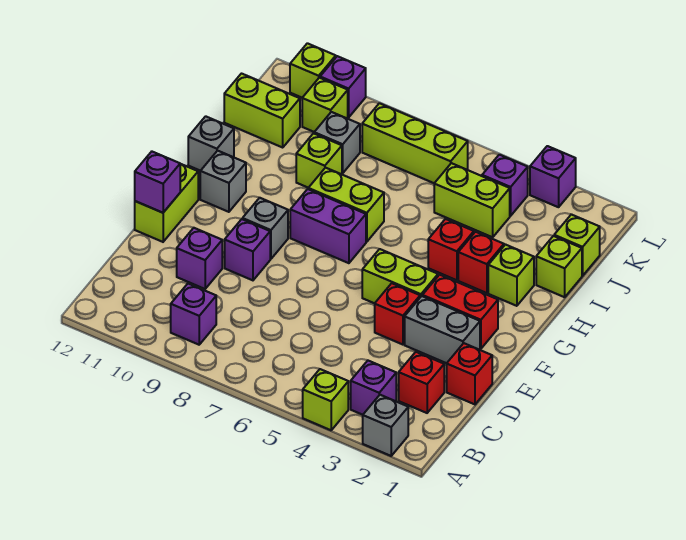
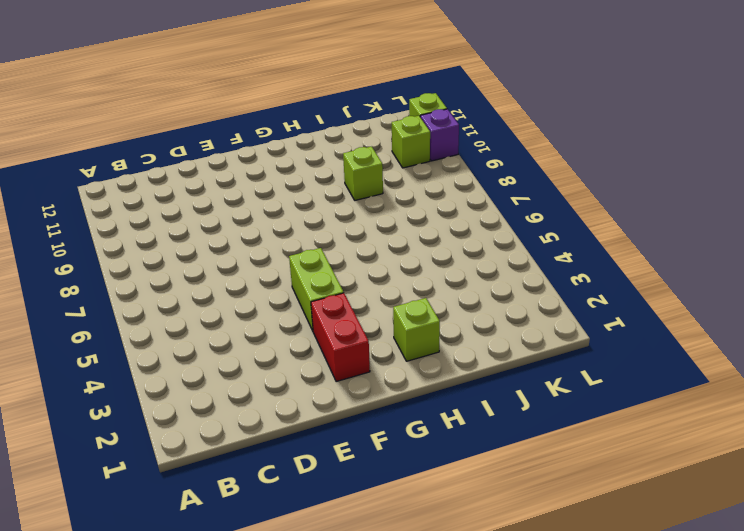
none -> grey brick A2 level 1
none -> lime brick A4 level 1
none -> purple brick B3 level 1
none -> purple brick B9 level 1

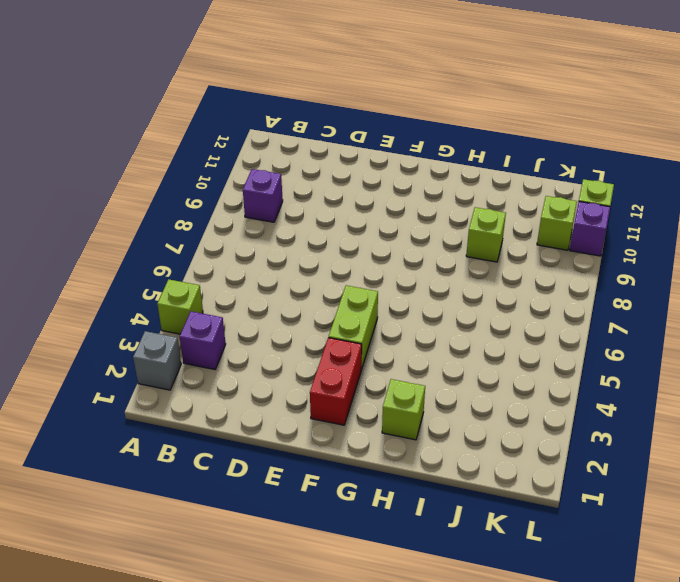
none -> red brick C2 level 1
none -> red brick D1 level 1
none -> purple brick D10 level 1
none -> grey brick E2:E3 level 1

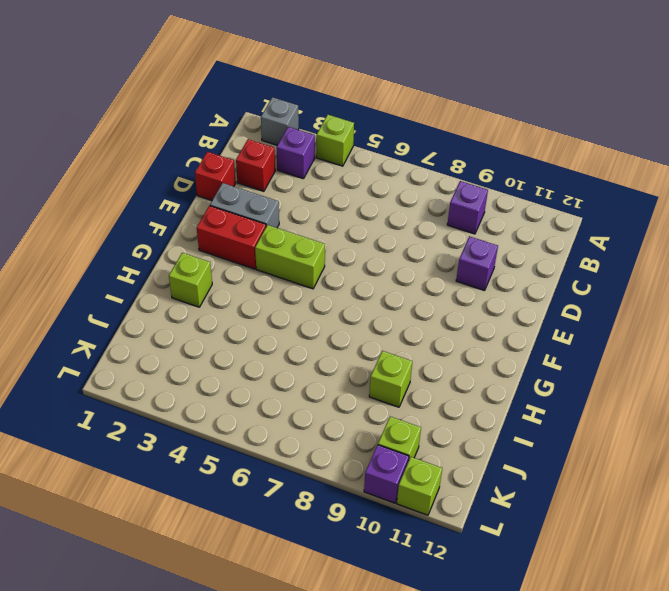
none -> red brick E4 level 1
none -> purple brick E9 level 1
none -> lime brick E12:F12 level 1
none -> grey brick F9 level 1

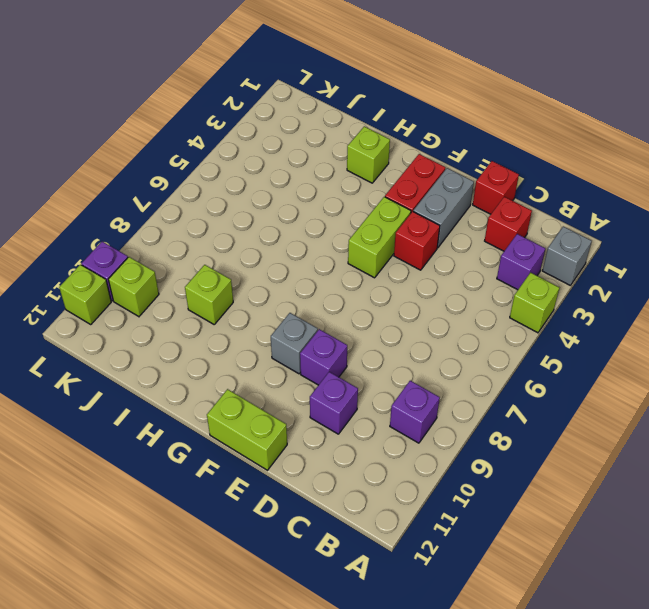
none -> purple brick G7:G8 level 1
none -> grey brick G11 level 1
none -> red brick H3 level 1
none -> red brick H4 level 1

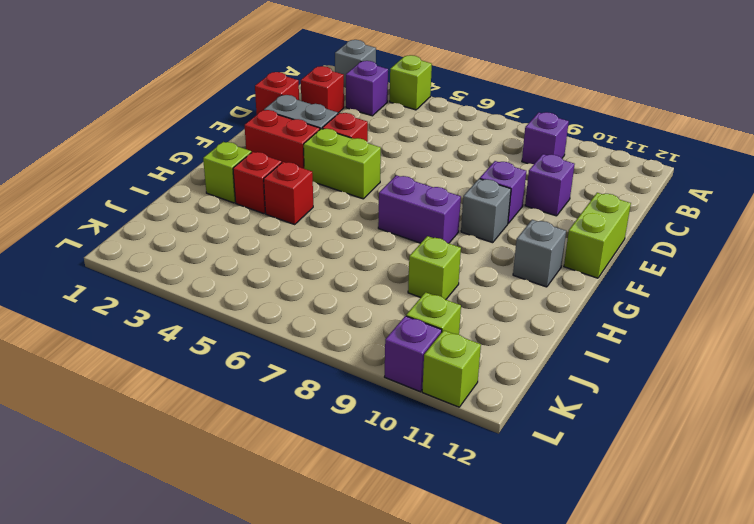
none -> lime brick H7:H8 level 1
none -> grey brick H12 level 1
none -> lime brick I1 level 1
none -> lime brick J1 level 1

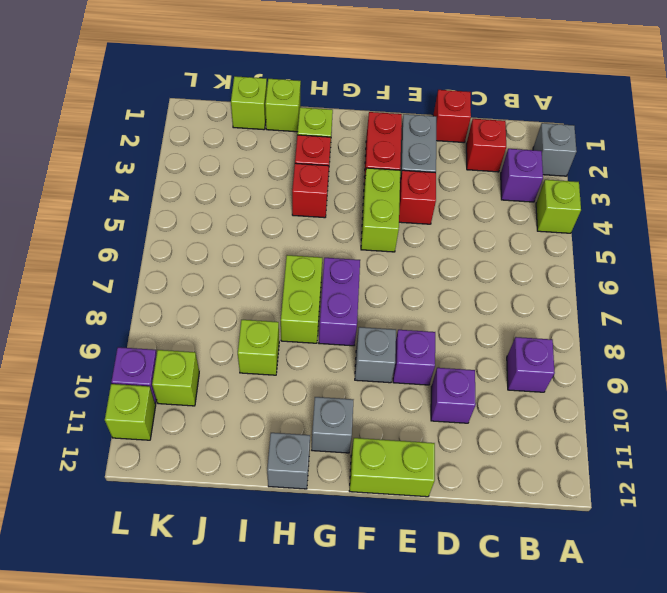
none -> lime brick J4:J5 level 1
none -> grey brick J9 level 1
none -> lime brick J11:J12 level 1
none -> purple brick K4 level 1

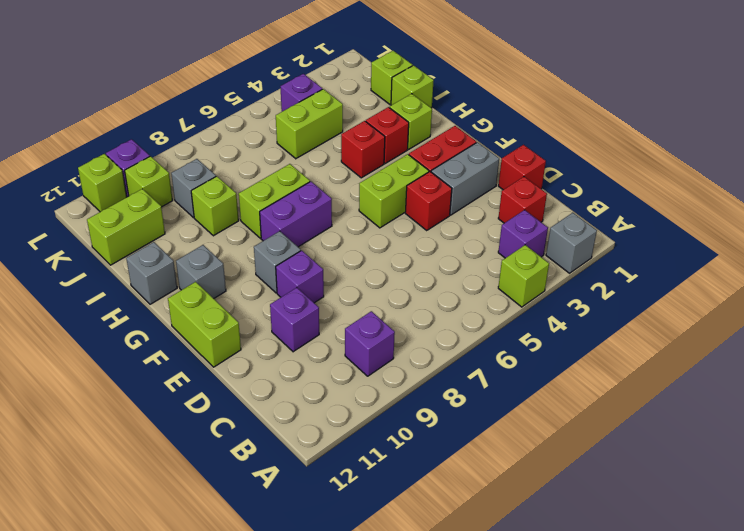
none -> lime brick K6:K8 level 1
none -> purple brick L3 level 1
none -> purple brick E12 level 2

